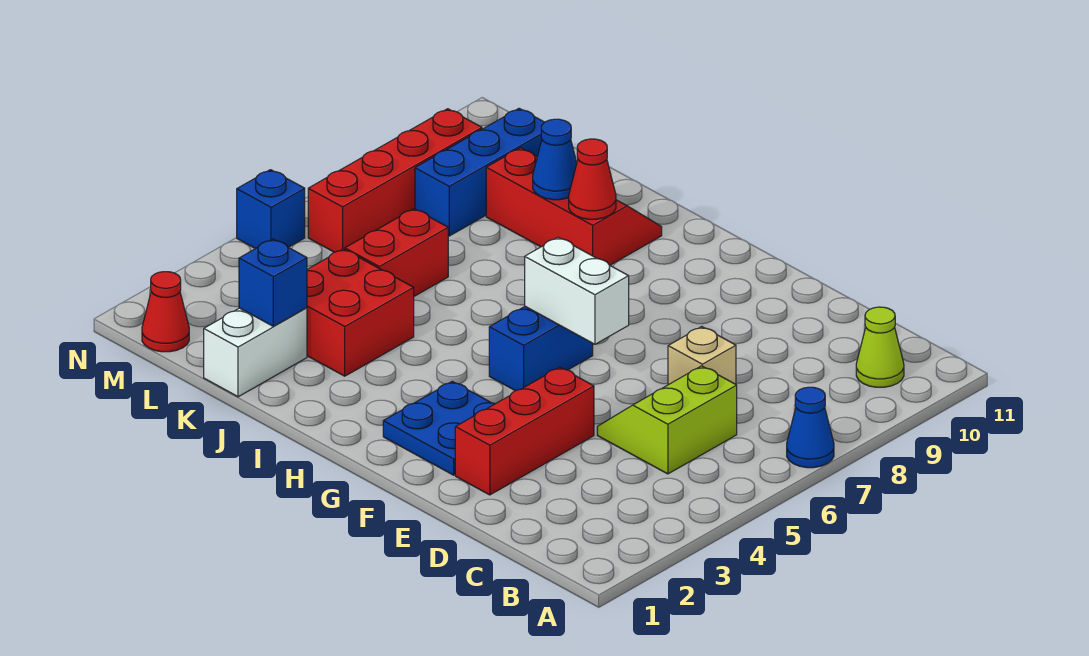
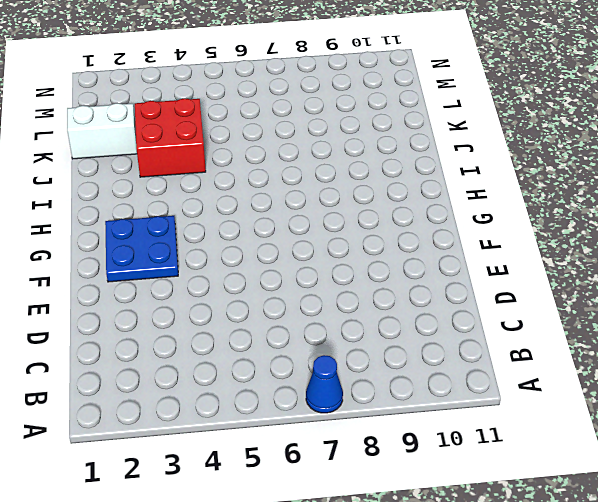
none -> lime cone B10 level 1
none -> lime slope C5:D6 level 1 top C
none -> tan brick D7 level 1

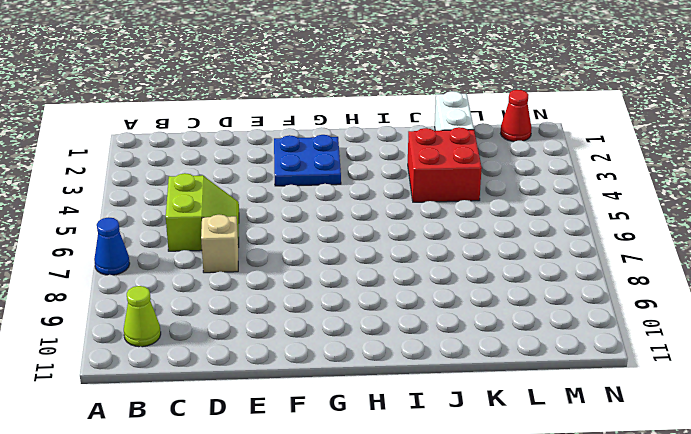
none -> red brick E2:E4 level 1
none -> blue brick G5:G6 level 1
none -> red slope I9:K10 level 1 top 9

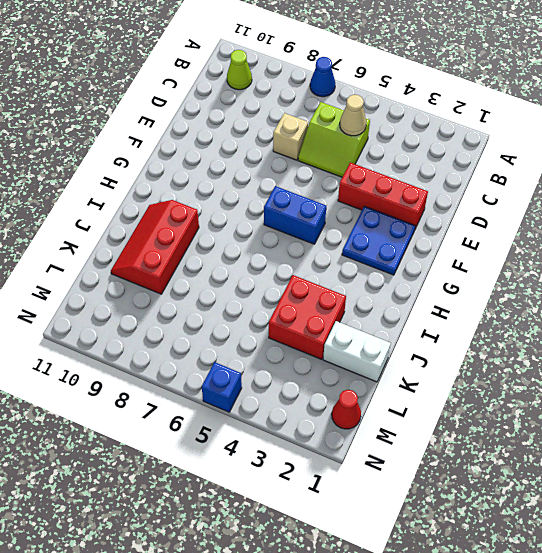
tan cone C5 level 2 -> none
none -> red brick K5:K6 level 1
none -> blue brick L8:L10 level 1
none -> red brick M6:M9 level 1

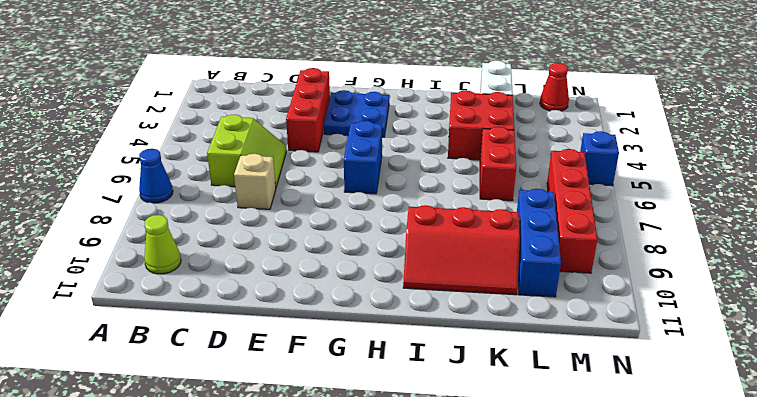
none -> white brick F6:G6 level 2
none -> red cone I9 level 2
none -> blue cone J9 level 2

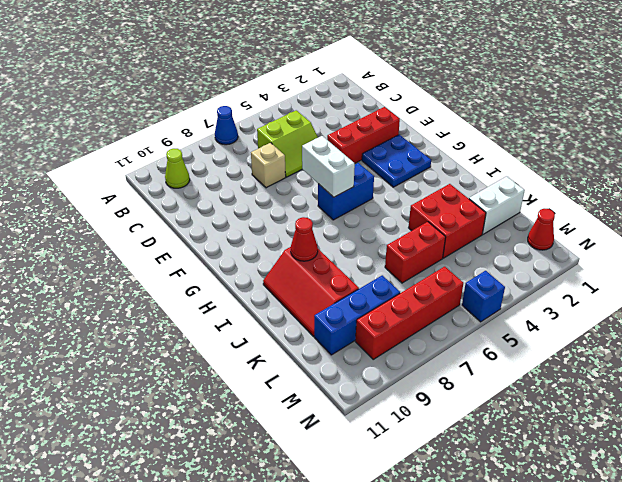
none -> blue cone J9 level 2
none -> blue brick K2 level 2

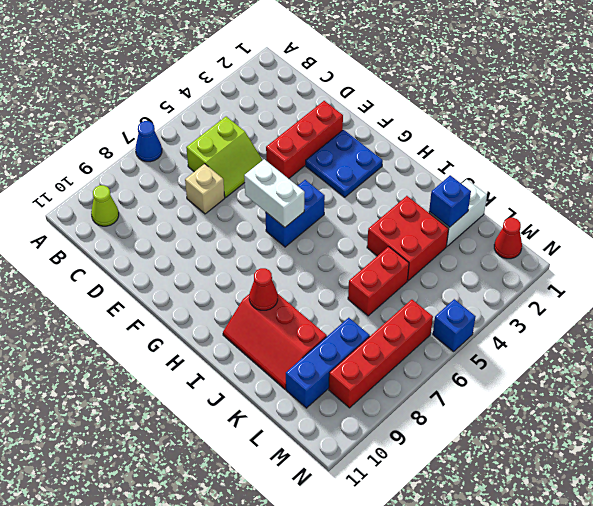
none -> blue cone J9 level 2

